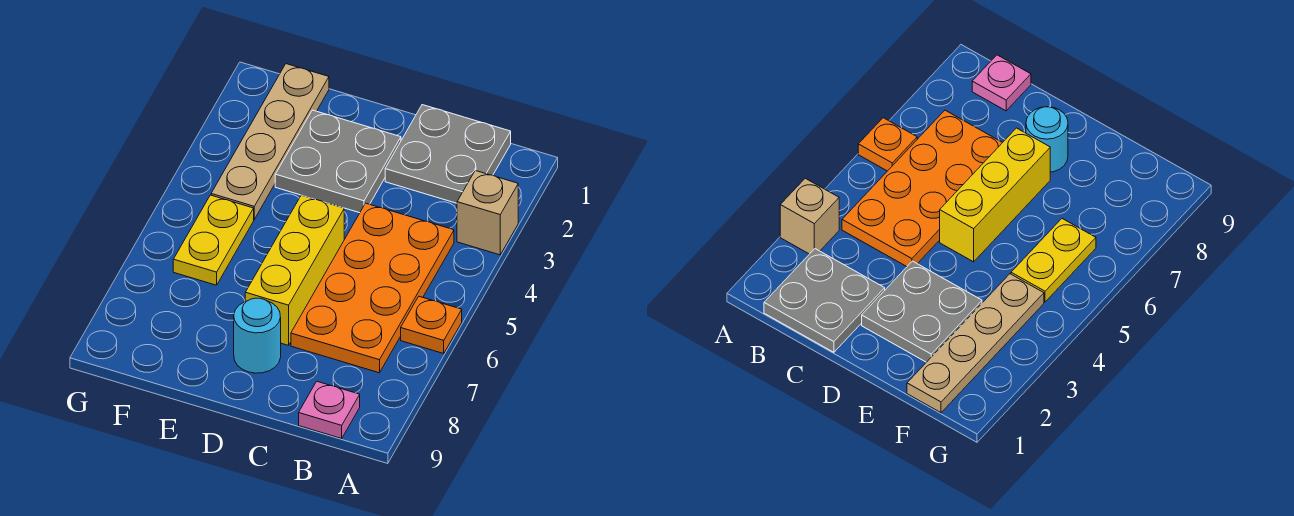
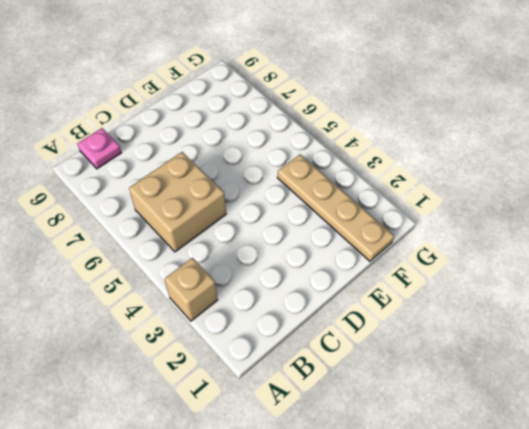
tan brick B5:C6 level 1 -> orange plate B4:C7 level 1
none -> orange plate A6 level 1
none -> grey plate B1:C2 level 1

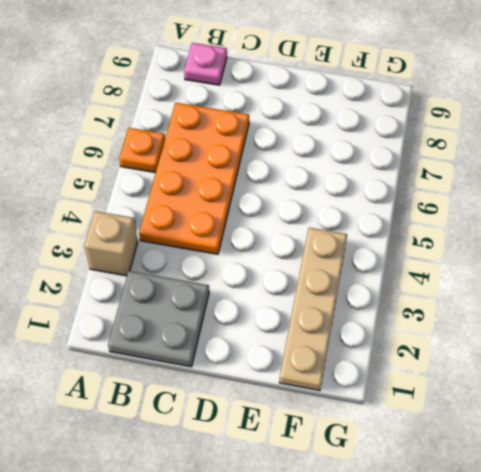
none -> grey plate D2:E3 level 1
none -> yellow brick D5:D7 level 1

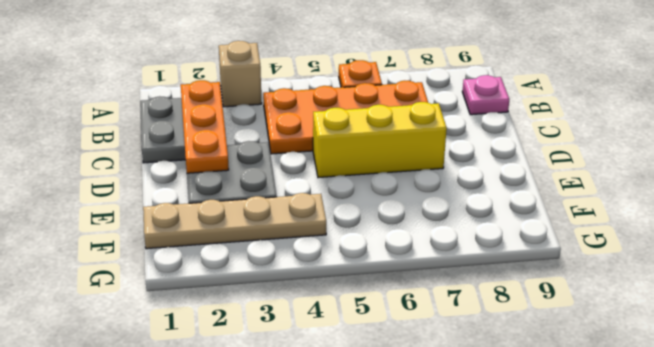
orange plate B2:D2 level 2 -> none
none -> cyan round brick D8 level 1
none -> yellow plate F5:F6 level 1

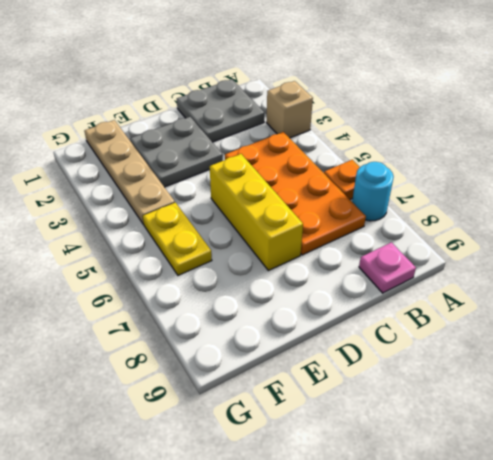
cyan round brick A7 level 1 -> cyan round brick D8 level 1

